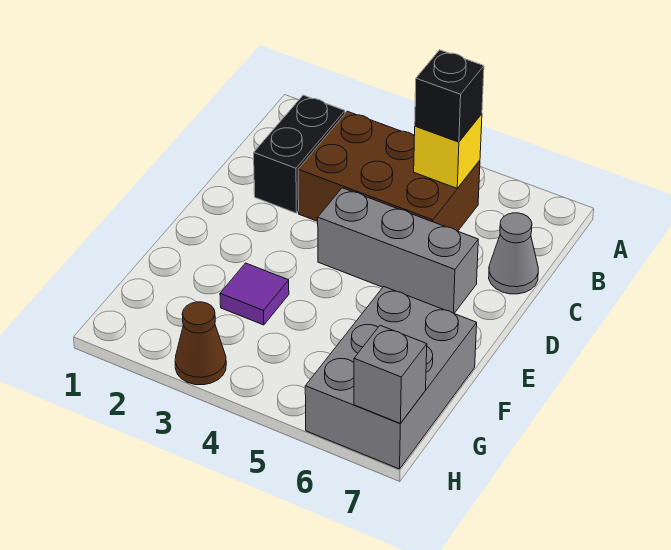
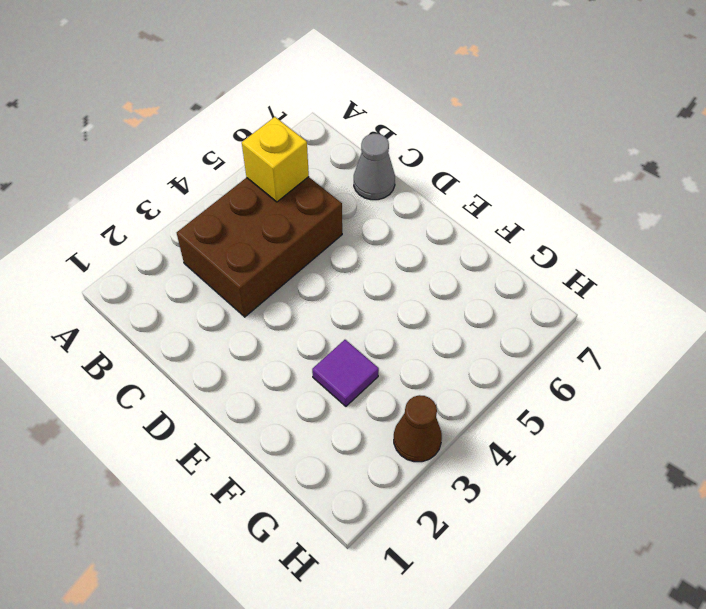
none -> black brick B2:C2 level 1
none -> grey brick D4:D6 level 1

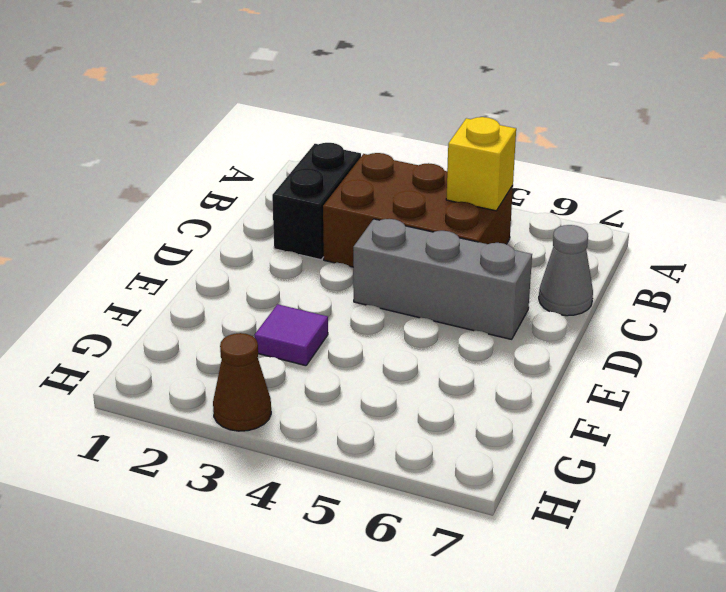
none -> grey brick F6:H7 level 1
none -> grey brick H7 level 2

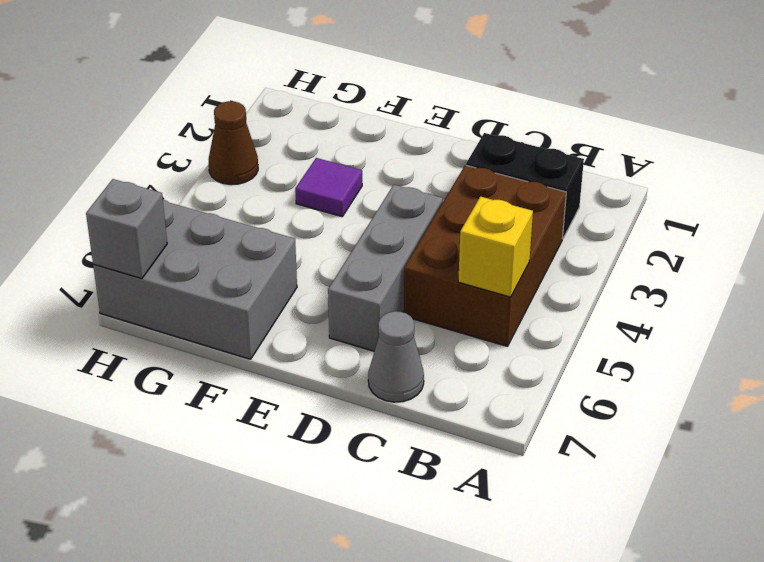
none -> black brick B5 level 3

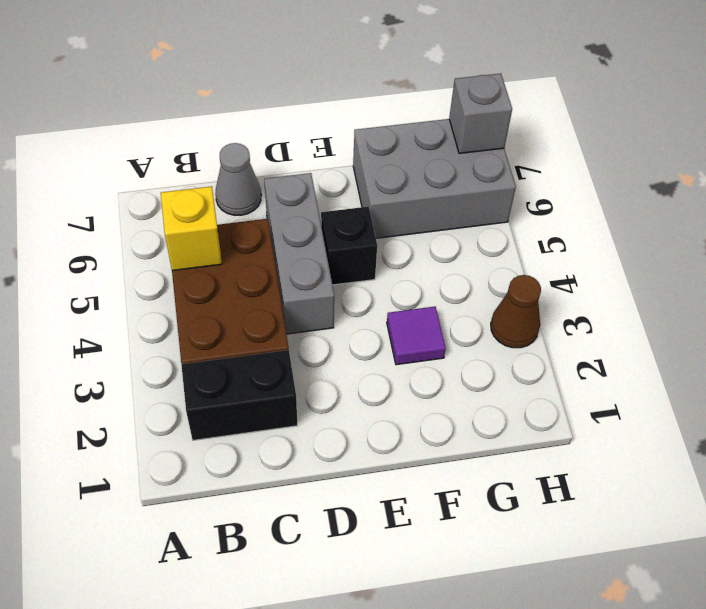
black brick E5 level 1 -> black brick B5 level 3

